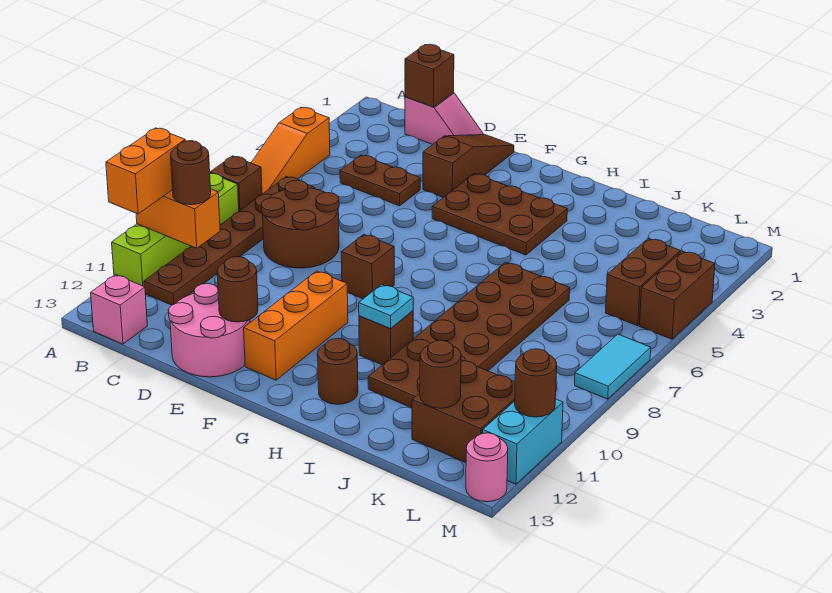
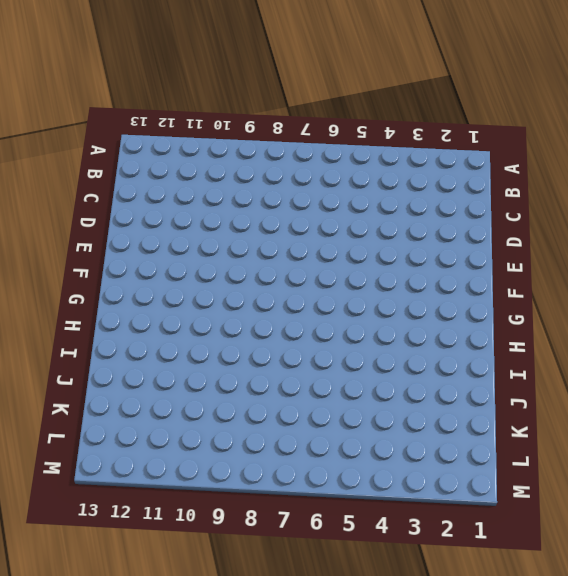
none -> orange slope A4:A6 level 1 top 4
none -> brown brick A7 level 1
none -> lime brick A8:A11 level 1
none -> brown plate B6:B11 level 1

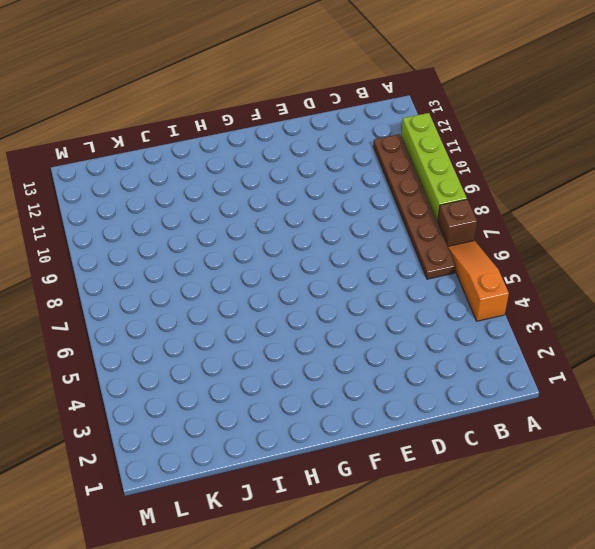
none -> pink brick B13 level 1
none -> pink slope C1:D1 level 1 top C
none -> brown plate C4:D4 level 1
none -> brown round brick C7:D8 level 1

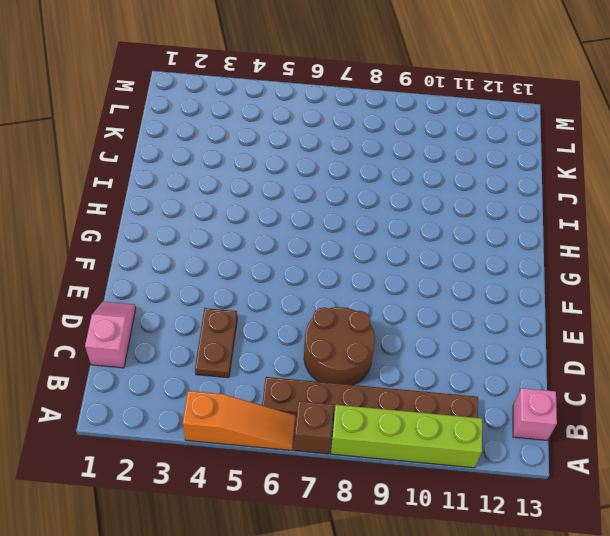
none -> pink round brick D12:E13 level 1
none -> brown slope E1:E3 level 1 top 3
none -> brown plate F3:H4 level 1
none -> brown brick F8 level 1

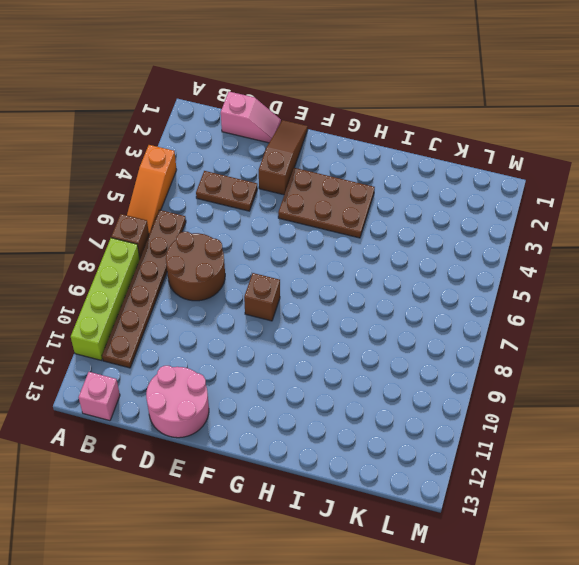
none -> orange brick F10:F12 level 1
none -> brown brick H10 level 1
none -> brown round brick H12 level 1
none -> brown plate I6:J11 level 1

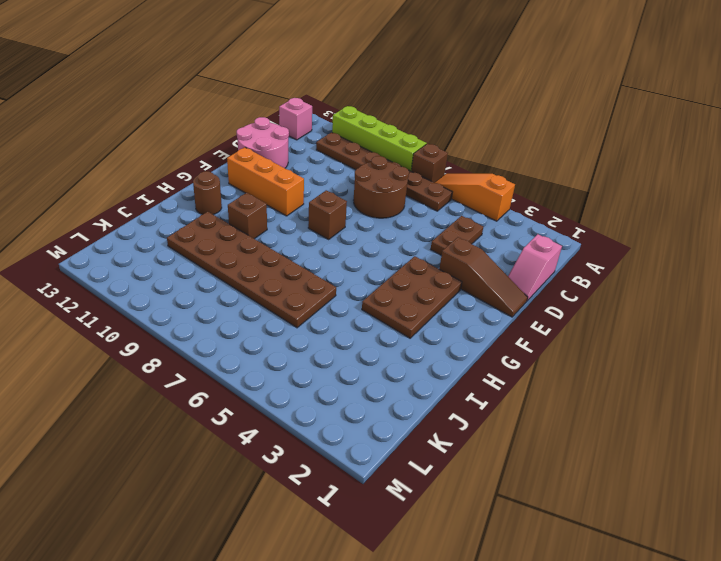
none -> brown brick K11:L12 level 1
none -> brown brick L4:L5 level 1
none -> brown brick M4:M5 level 1
none -> cyan tile M7:M8 level 1

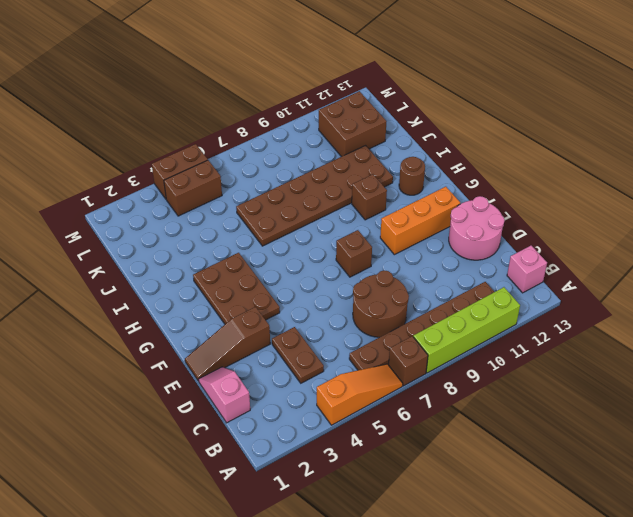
none -> cyan tile M7:M8 level 1
none -> cyan brick M11:M12 level 1
none -> pink round brick M13 level 1
none -> orange brick A10:B10 level 2

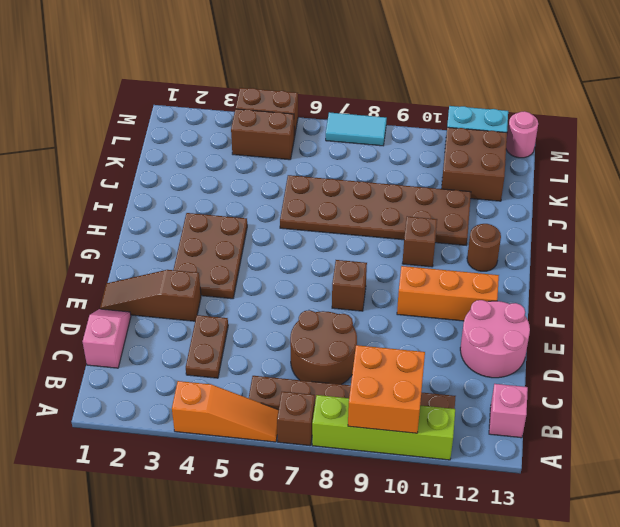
orange brick A9:B10 level 2 -> orange brick A10:B10 level 2
none -> brown brick C1 level 2
none -> brown round brick E12 level 2
none -> cyan plate H10 level 2
none -> brown round brick K12 level 2

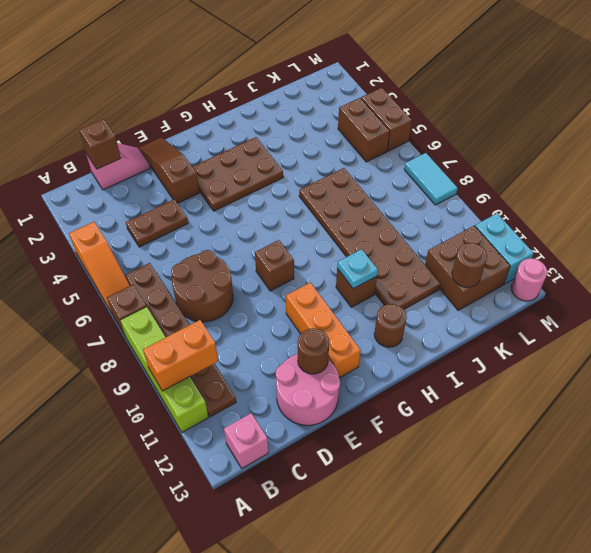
none -> brown round brick M11 level 2
none -> orange brick A10:A11 level 3
none -> brown round brick B10 level 3

